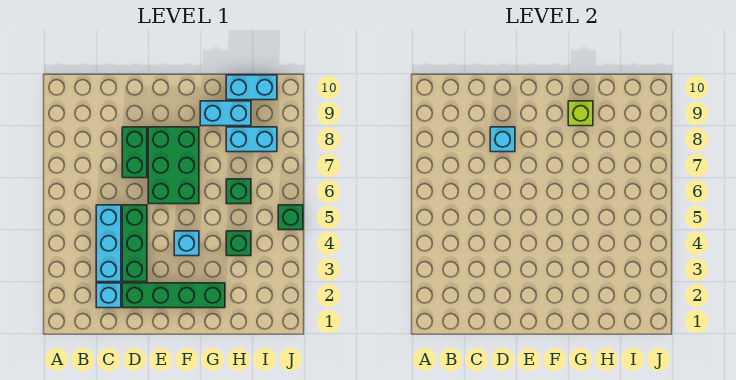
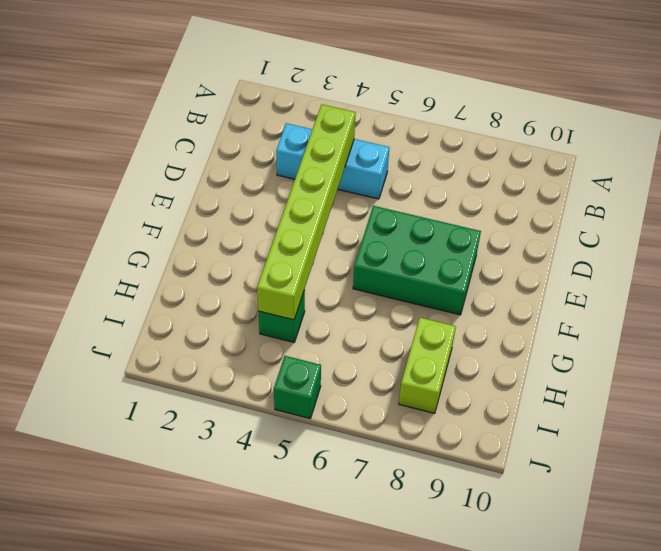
lime brick C4:H4 level 2 -> none
lime brick H8:I8 level 1 -> cyan brick H8:I8 level 1
none -> cyan brick C2 level 1
none -> green brick D2:G2 level 1
none -> green brick D3:D5 level 1

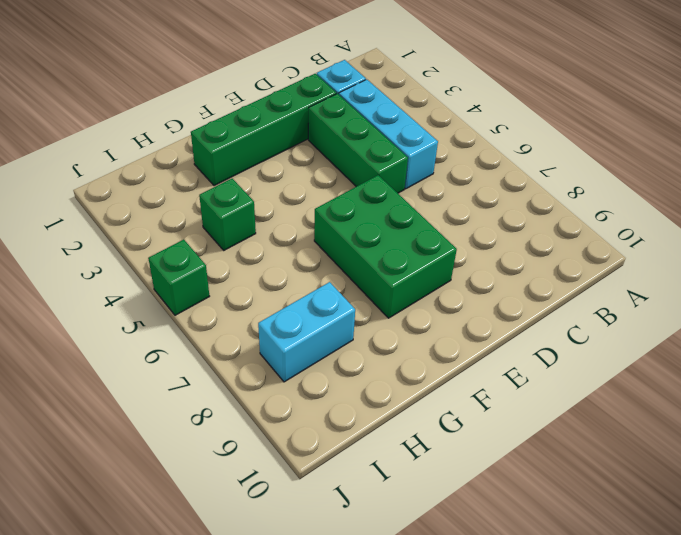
none -> green brick D7:D8 level 1
none -> cyan brick F4 level 1
none -> cyan brick G9:H9 level 1

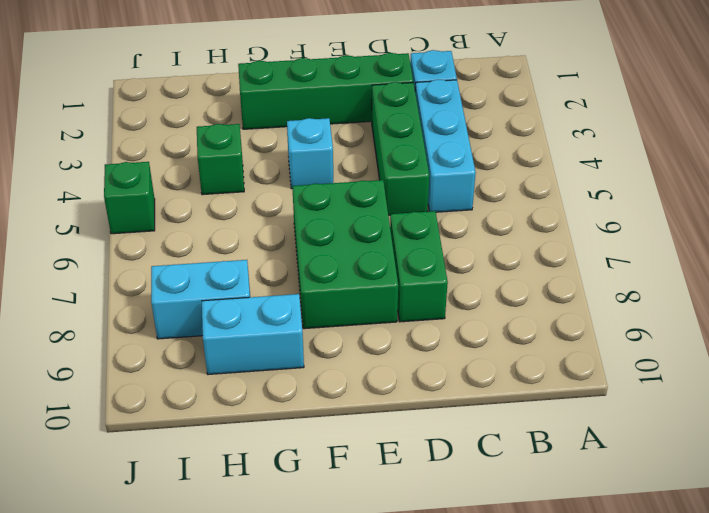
none -> green brick H6 level 1
none -> cyan brick H10:I10 level 1
none -> cyan brick D8 level 2

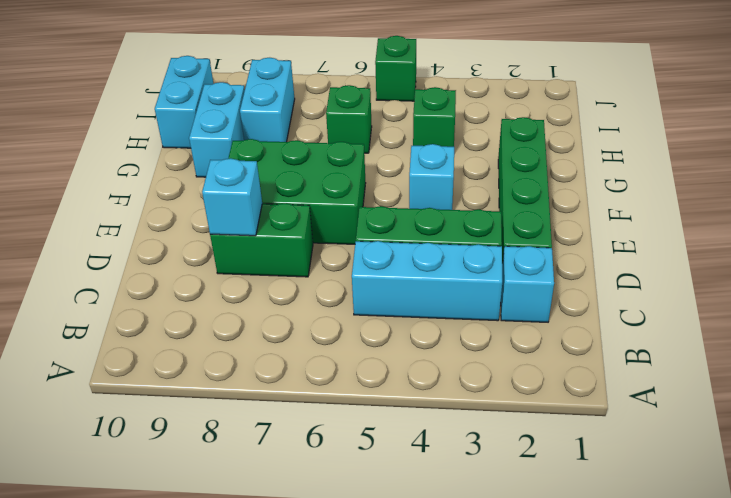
none -> lime brick G9 level 2

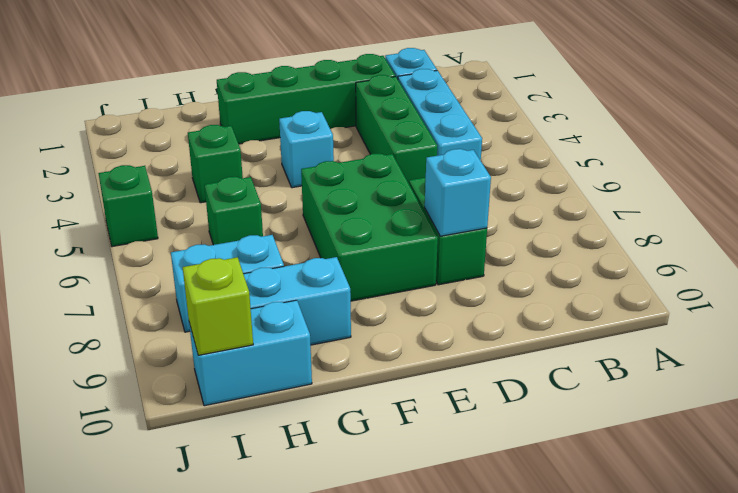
lime brick I10 level 2 -> lime brick G9 level 2

